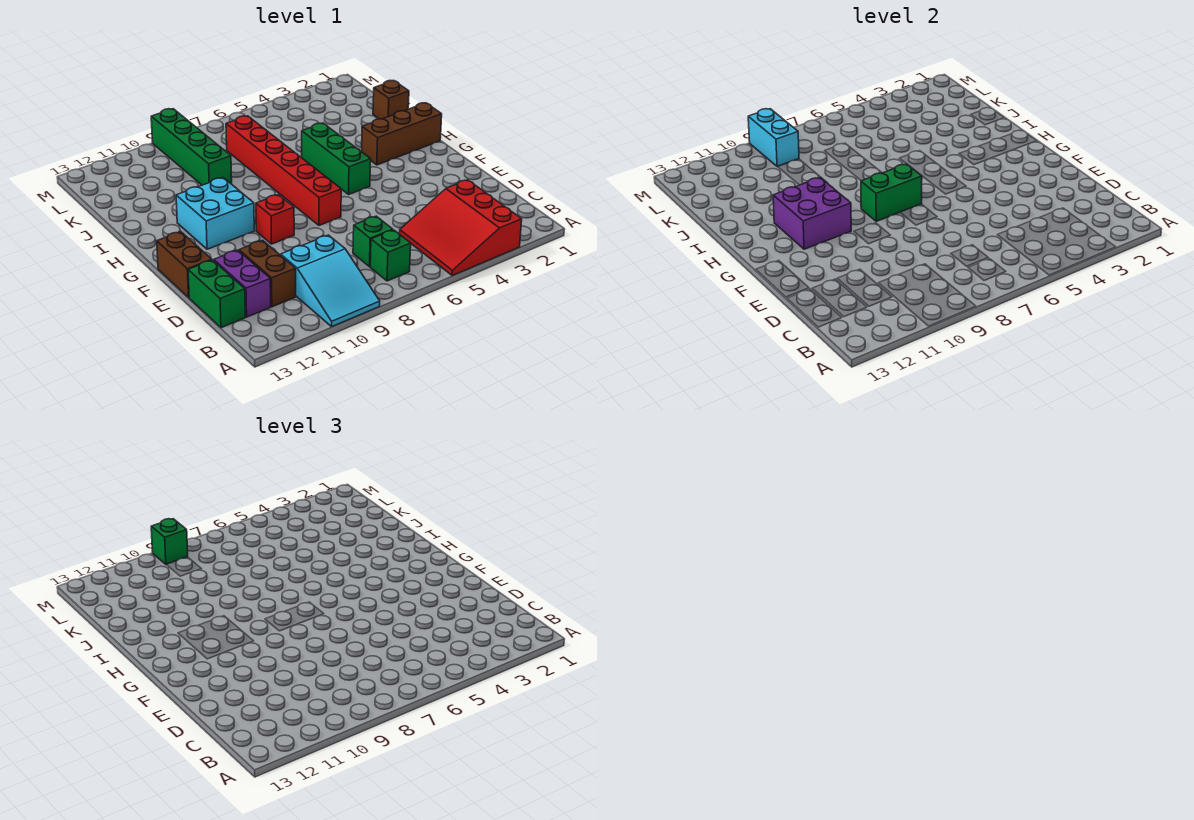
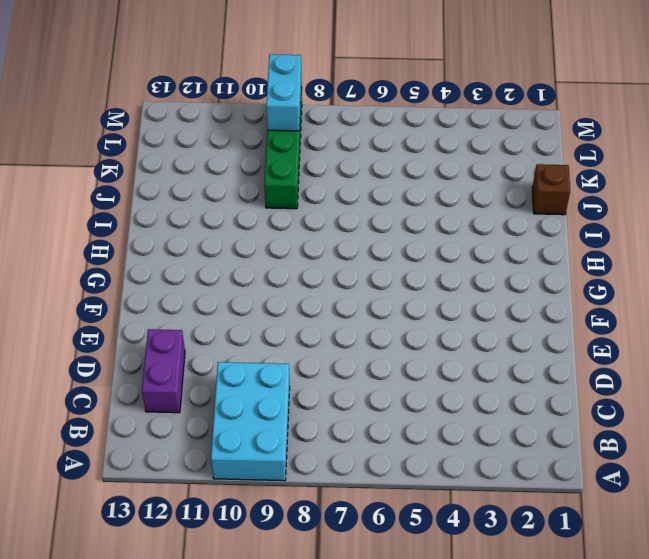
cyan brick A9:C10 level 1 -> cyan slope A9:C10 level 1 top C
none -> red slope A3:C5 level 1 top 3
none -> green brick B7 level 1
none -> green brick C7 level 1

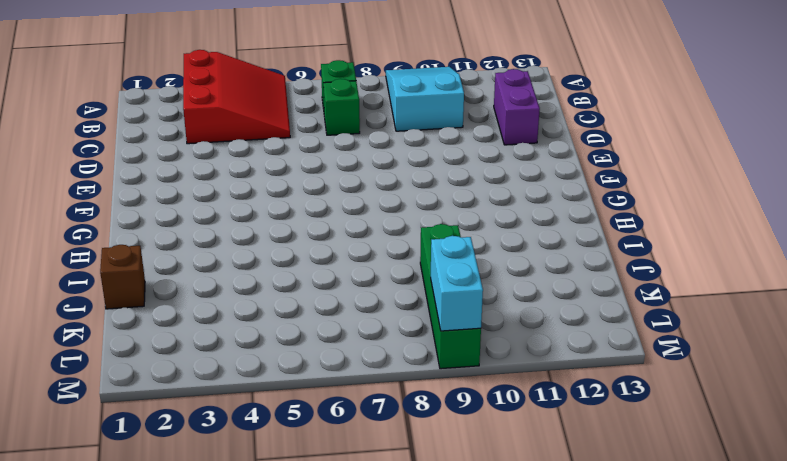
none -> brown brick C11:D11 level 1
none -> green brick C13:D13 level 1
none -> brown brick E13:F13 level 1

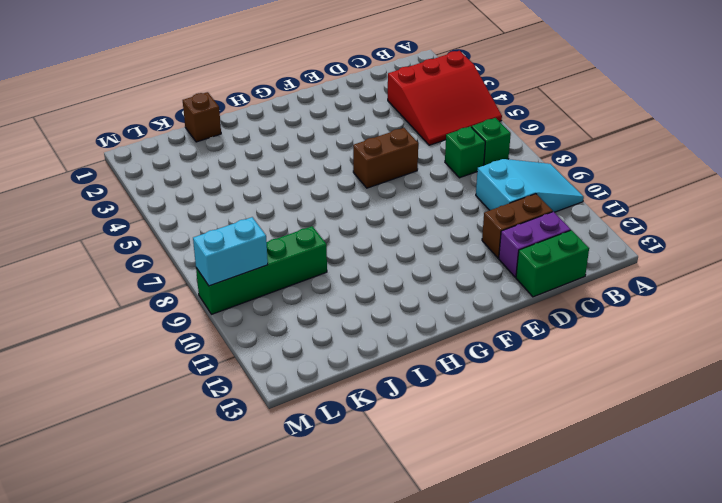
brown brick E6:F6 level 1 -> brown brick E13:F13 level 1
none -> red brick F7:K7 level 1
none -> red brick F9 level 1
none -> green brick G5:I5 level 1

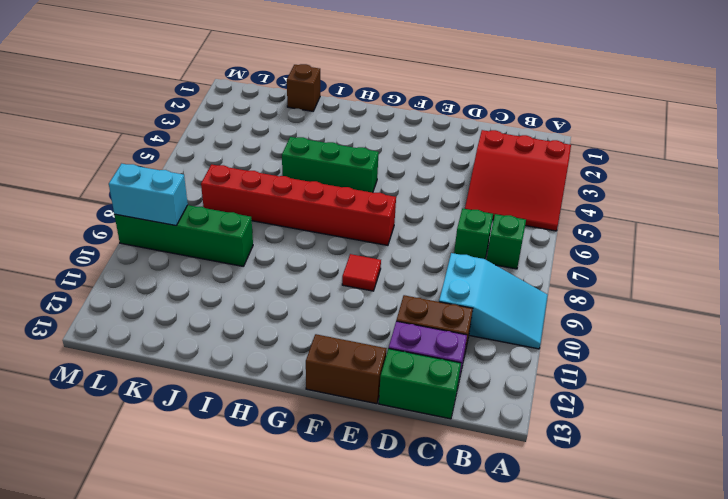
red tile F9 level 1 -> red brick F9 level 1
none -> cyan brick G10:H11 level 1
none -> brown brick H1:H3 level 1
none -> green brick G7:G8 level 2

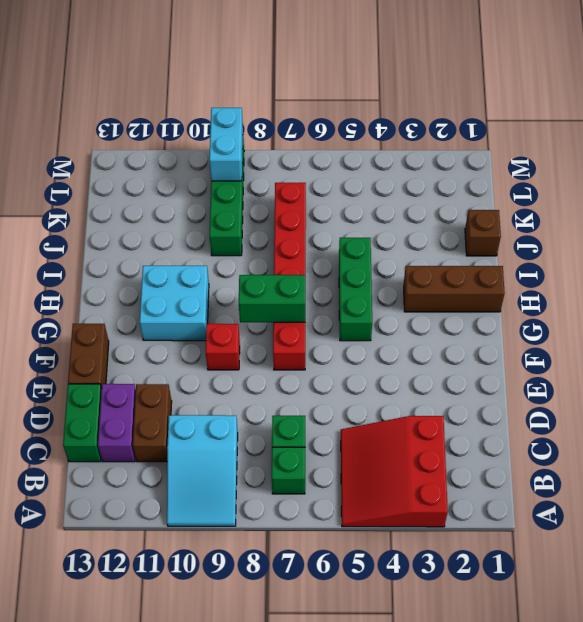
none -> purple brick G10:H11 level 2
none -> green brick M9 level 3

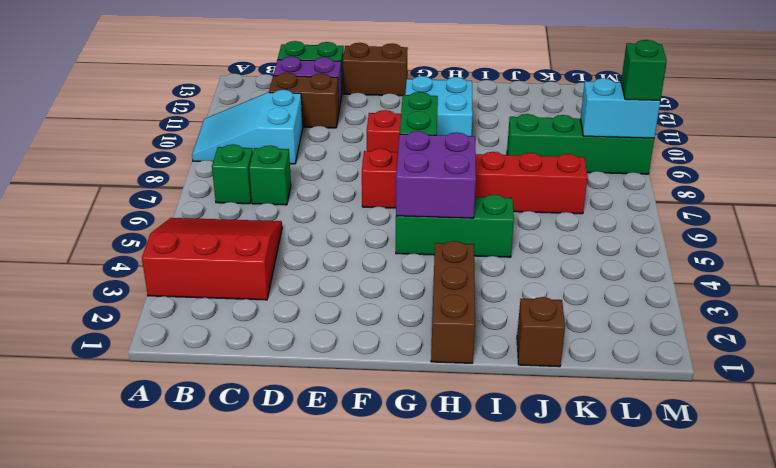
purple brick G5:H6 level 2 -> purple brick G10:H11 level 2

